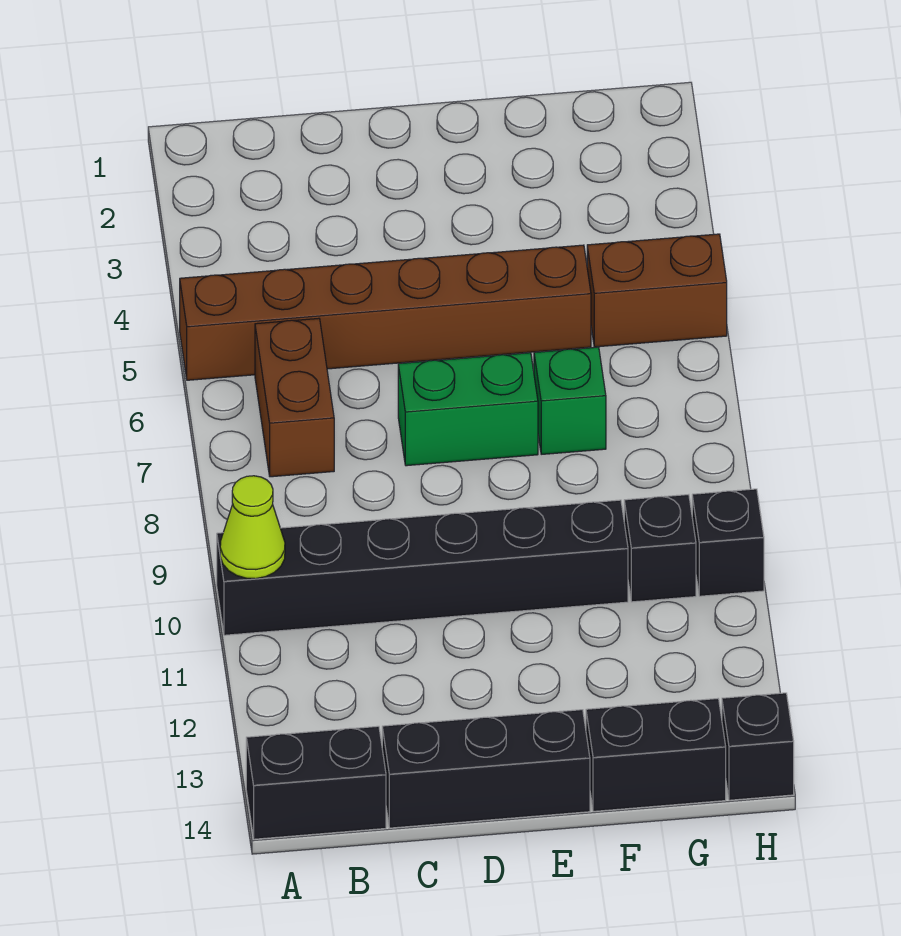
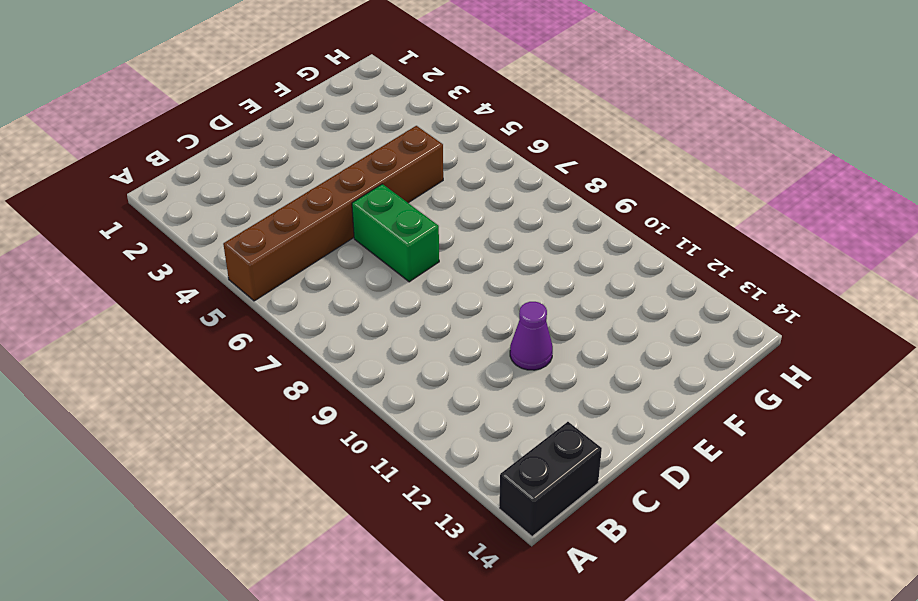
green brick D6:D7 level 1 -> green brick D7:E7 level 1
purple cone D11 level 1 -> none
none -> black brick A10:F10 level 1
none -> brown brick B6:B7 level 1
none -> black brick C14:E14 level 1

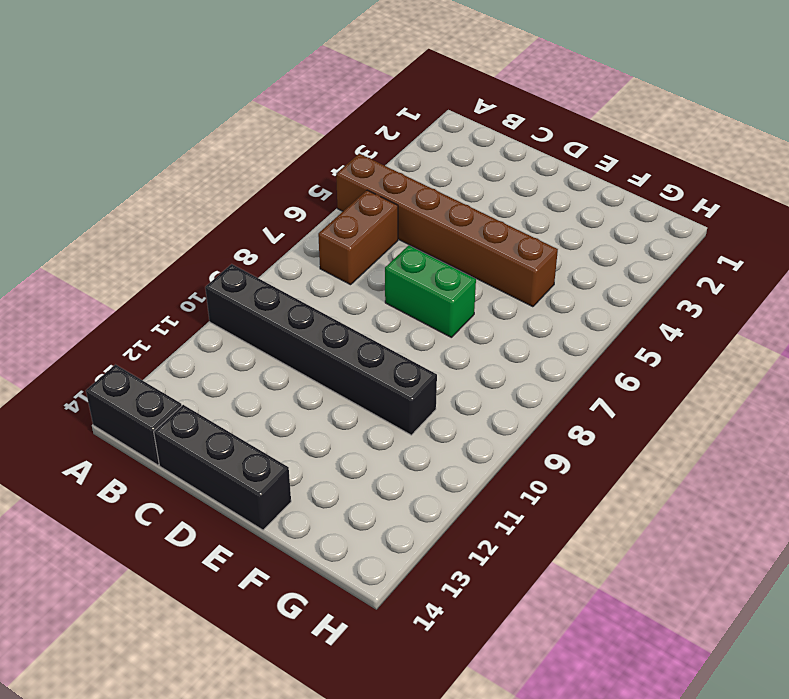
none -> green brick F7 level 1
none -> black brick F14:G14 level 1
none -> brown brick G5:H5 level 1

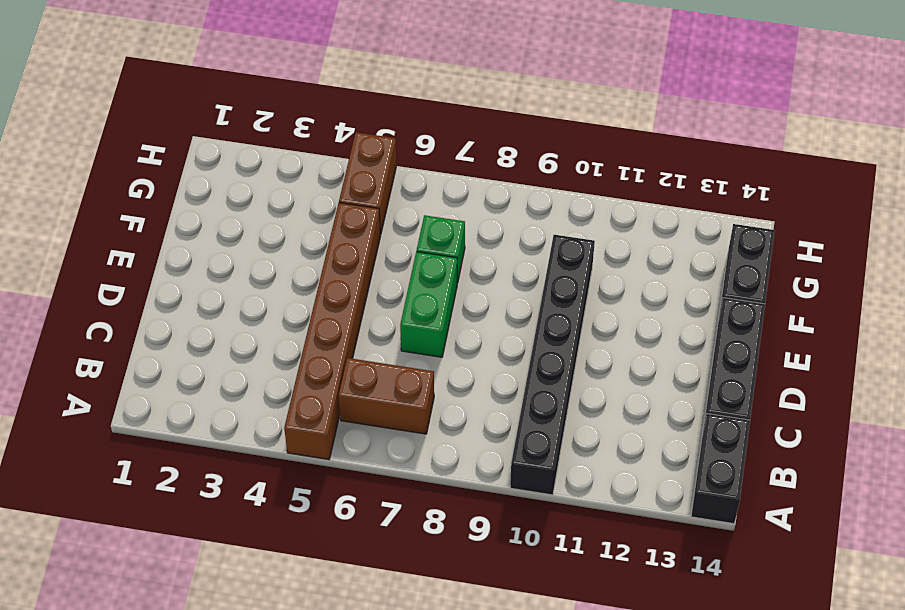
none -> black brick G10 level 1
none -> black brick H10 level 1
none -> black brick H14 level 1

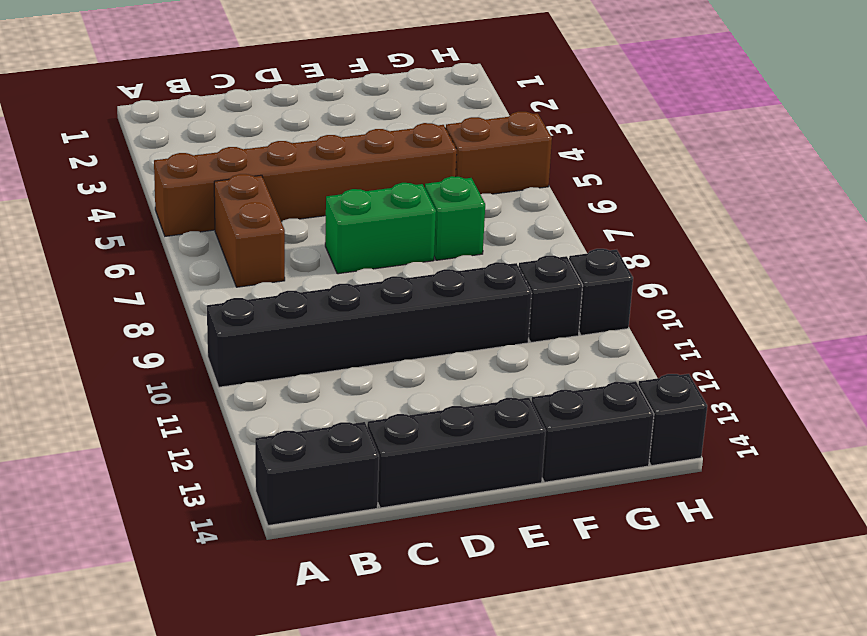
none -> lime cone A10 level 2

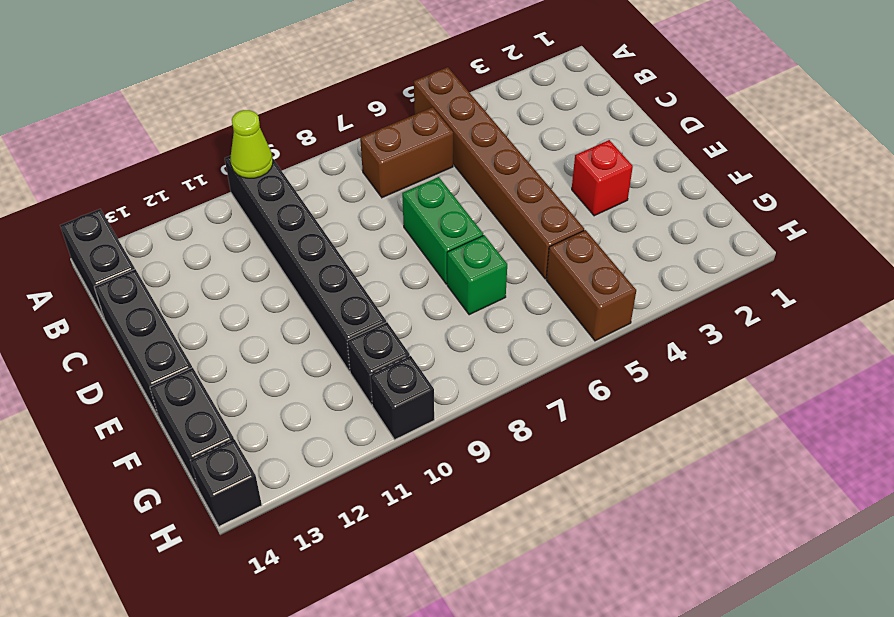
red brick E3 level 1 -> none

